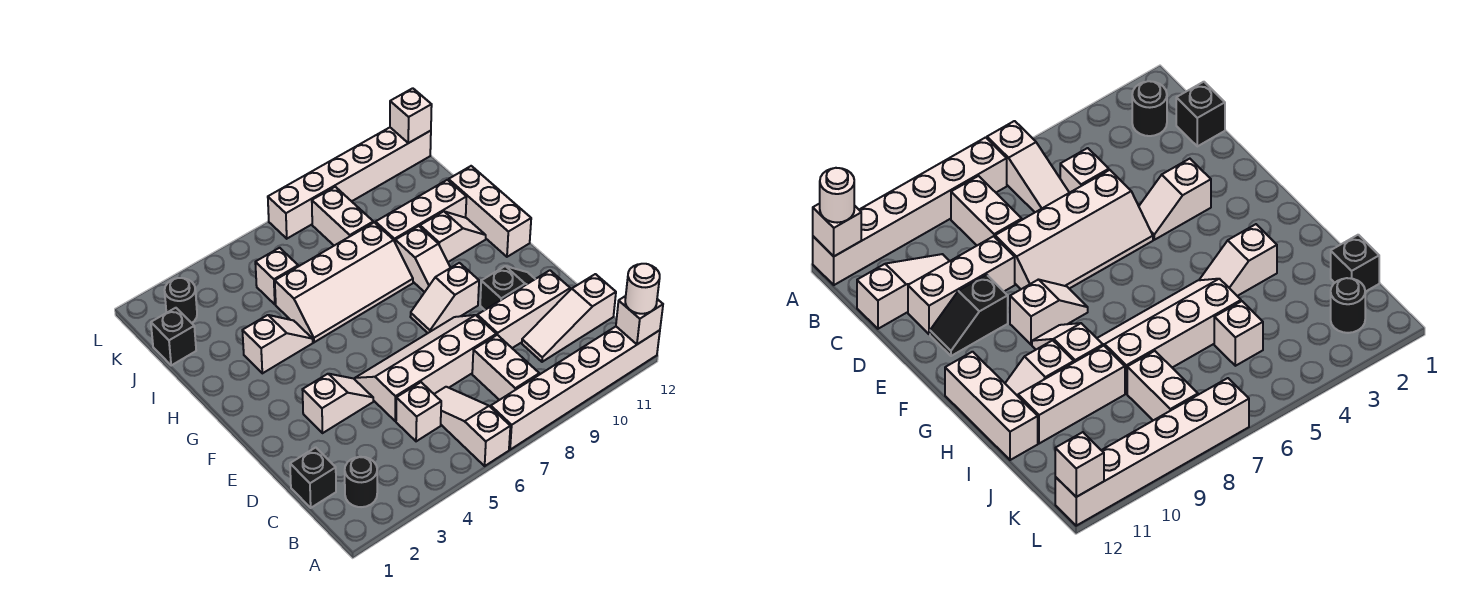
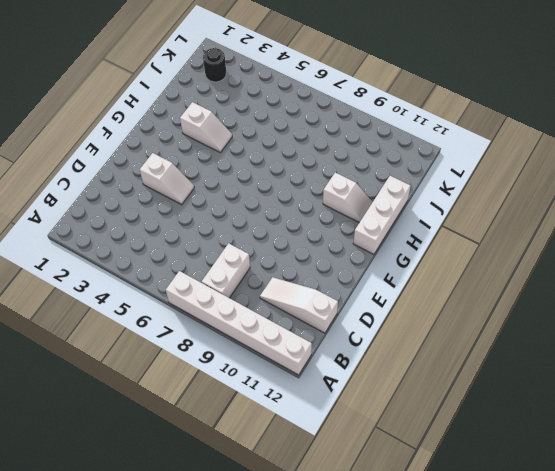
none -> white slope A6:C6 level 1 top A
none -> black round brick B2 level 1
none -> black brick C1 level 1

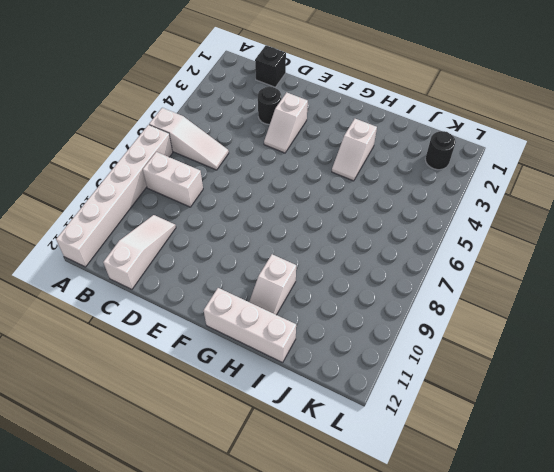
black round brick D3 level 1 -> black round brick B2 level 1
none -> white brick C5 level 1
none -> white slope D5:E8 level 1 top D
none -> white brick D9:D11 level 1

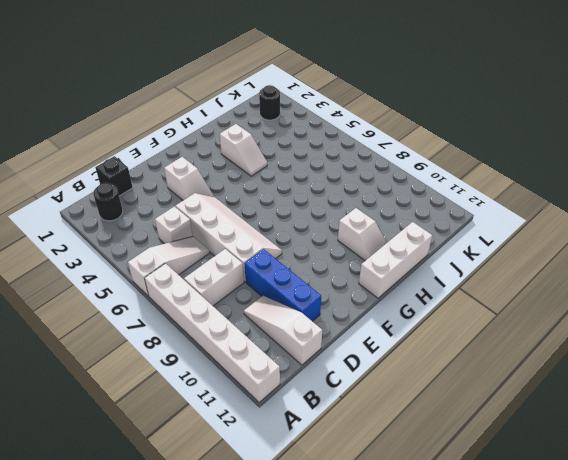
blue brick D9:D11 level 1 -> white brick D9:D11 level 1
none -> black slope E10:E11 level 1 top 10
none -> white slope F8:F9 level 1 top 9
none -> white slope G9:H9 level 1 top H

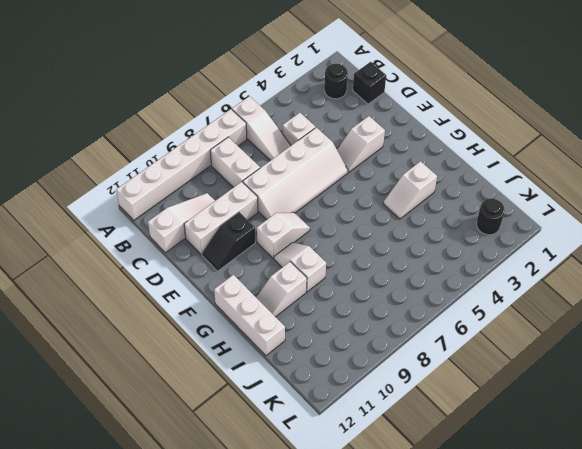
none -> white slope H5:I8 level 1 top I
none -> white brick I9:I11 level 1
none -> black brick J1 level 1

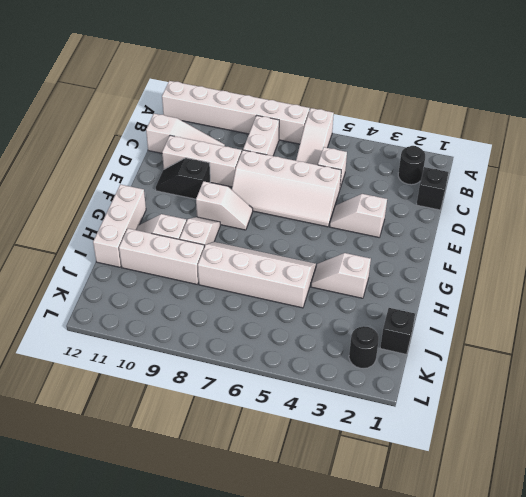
none -> white brick J5 level 1
none -> white brick J8:K8 level 1
none -> white brick L7:L12 level 1

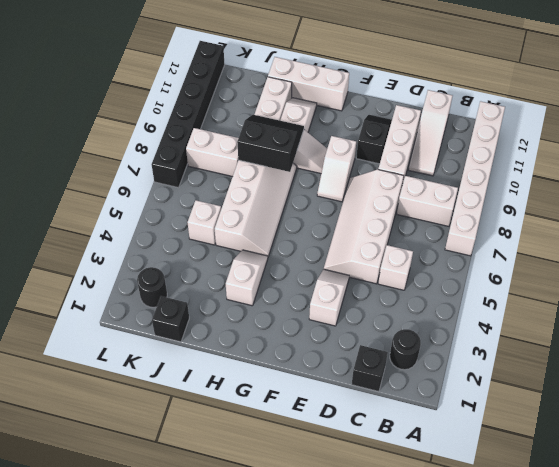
black slope H8:I9 level 2 top 8 -> none
black brick L7:L12 level 1 -> white brick L7:L12 level 1
none -> white slope A6:C6 level 1 top A
none -> white brick A12 level 2
none -> white brick L12 level 2

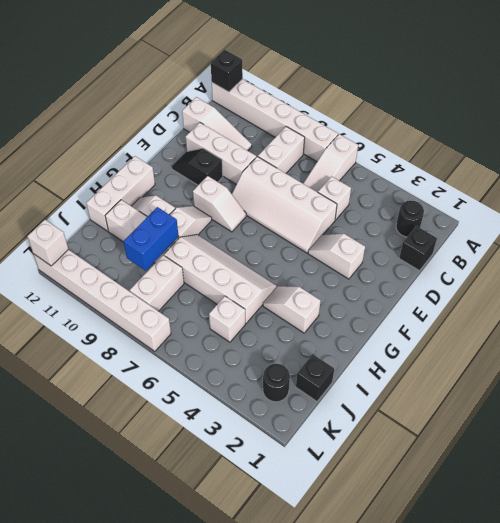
black brick A12 level 2 -> white brick A12 level 2
blue brick I9:J9 level 2 -> none
none -> white round brick A12 level 3

